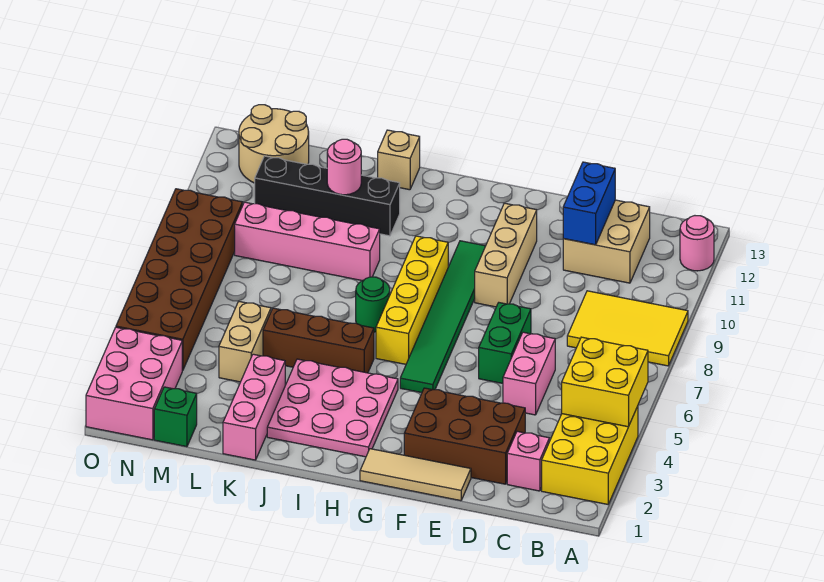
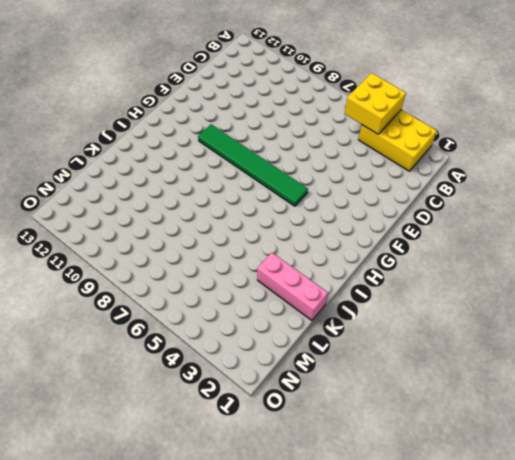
none -> yellow tile A8:C9 level 1
none -> pink round brick A12 level 1
none -> pink brick C2 level 1

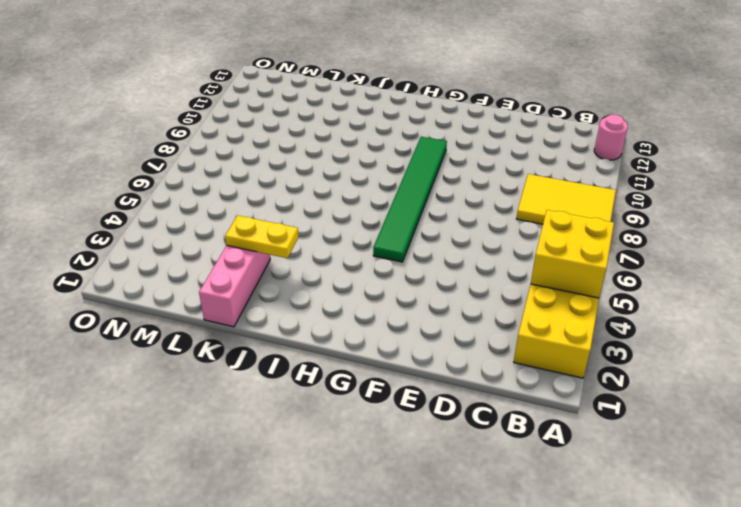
yellow plate J3:K3 level 2 -> none
none -> pink brick C2 level 1
none -> tan brick C11:D12 level 1
none -> brown brick D2:F3 level 1

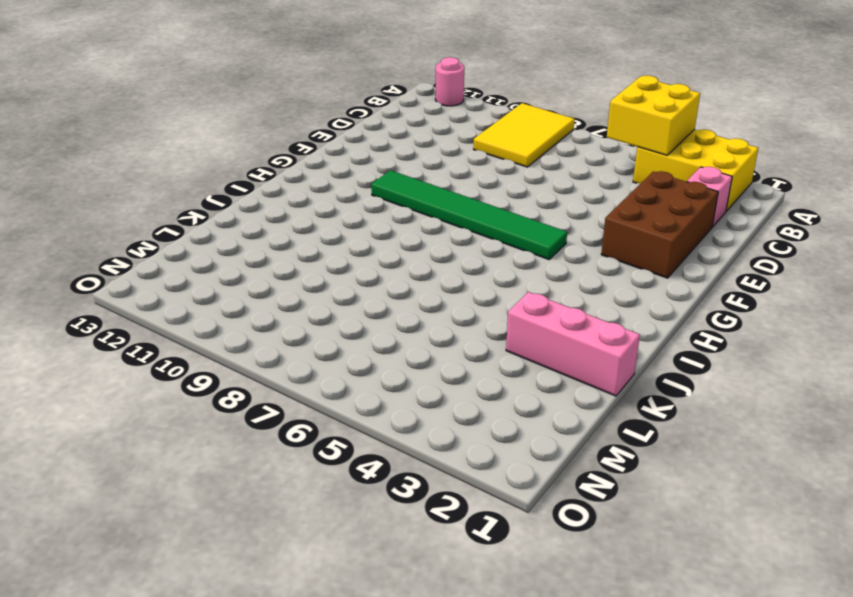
none -> tan brick C11:D12 level 1
none -> pink brick D5:D6 level 1
none -> tan tile E1:G1 level 1

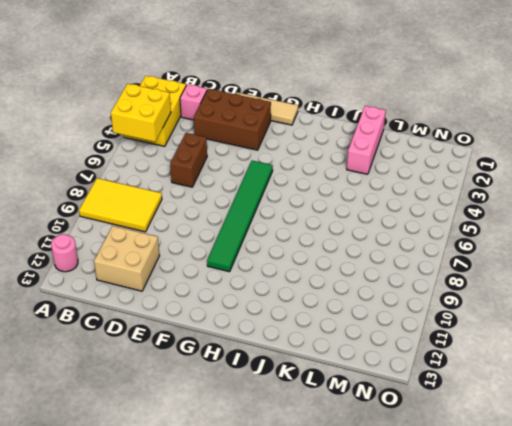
brown brick D5:D6 level 1 -> pink brick D5:D6 level 1
none -> green brick E6:E7 level 1
none -> tan brick F9:F11 level 1
none -> pink plate H2:J4 level 1

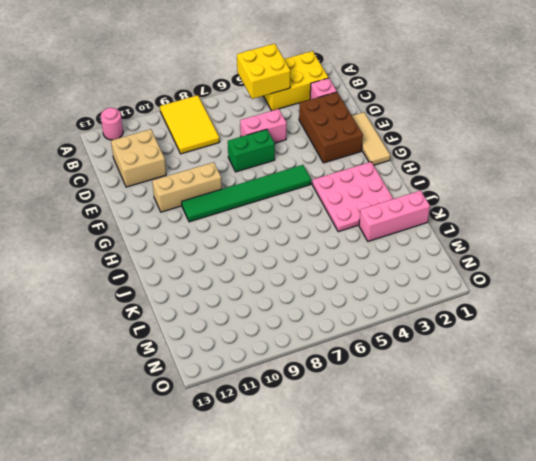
none -> yellow brick H6:H9 level 1
none -> brown brick I5:K5 level 1
none -> green round brick I7 level 1

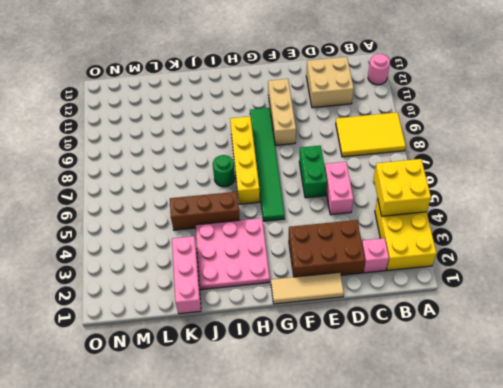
none -> pink brick J9:M9 level 1
none -> black brick J11:M11 level 1
none -> tan brick J13 level 1

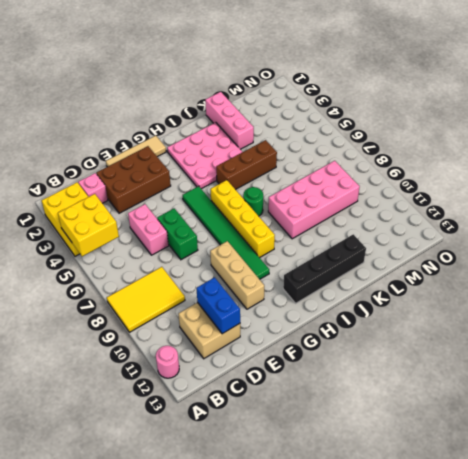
black brick H12:K12 level 1 -> black brick J11:M11 level 1
pink brick J8:M9 level 1 -> pink brick J9:M9 level 1
none -> tan brick J13 level 1
none -> tan brick L4:L5 level 1
none -> green brick M1 level 1

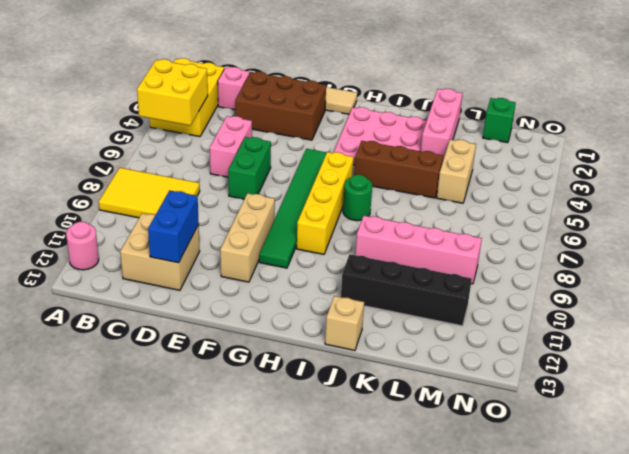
none -> tan round brick M12:N13 level 1
none -> pink brick N1:O3 level 1
none -> brown brick N4:O9 level 1

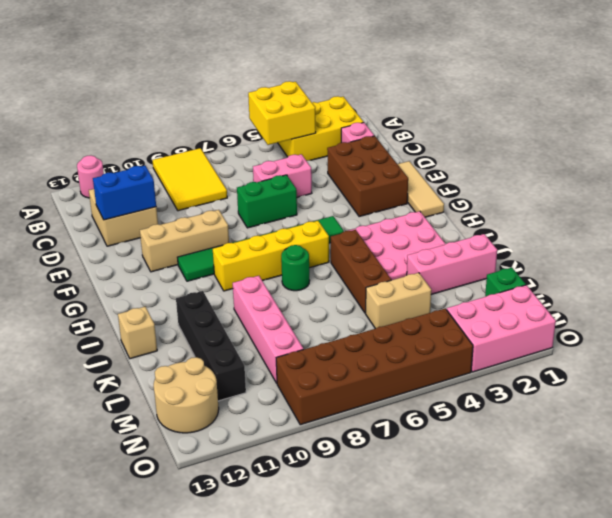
none -> pink round brick K11 level 2

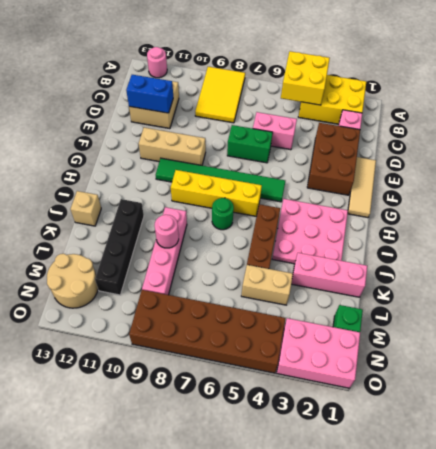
pink round brick K9 level 2 -> pink round brick K11 level 2

